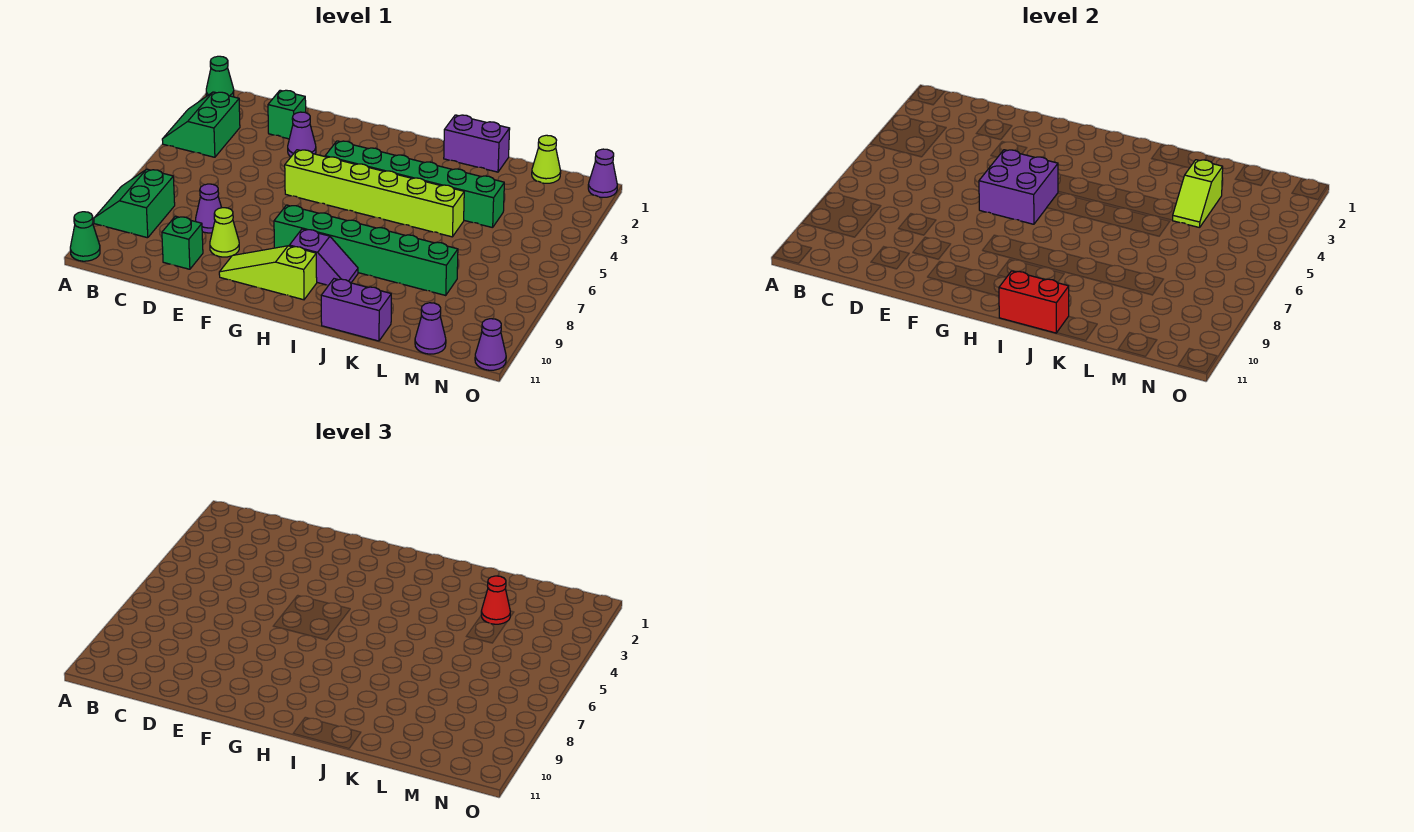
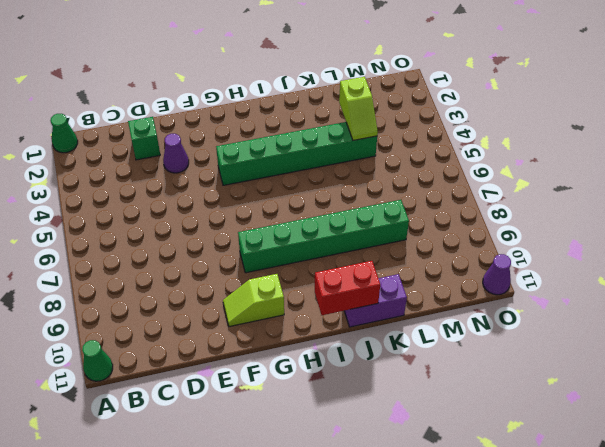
lime slope F10:G10 level 1 top G -> lime slope F10:H10 level 1 top H
none -> green slope A3:B4 level 1 top B
none -> green slope A8:B9 level 1 top B
none -> purple cone D8 level 1

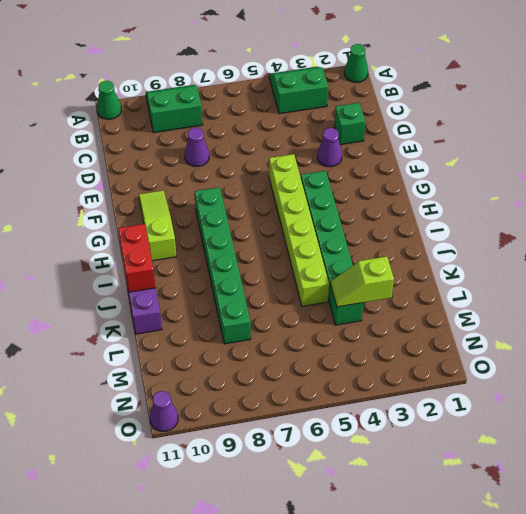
none -> green brick D10 level 1
none -> lime cone E9 level 1
none -> purple slope H9:I9 level 1 top H

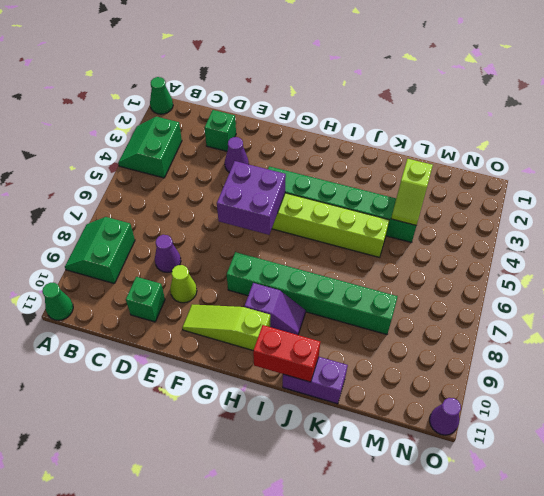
none -> purple brick J1:K1 level 1
none -> lime cone M1 level 1
none -> purple cone M11 level 1

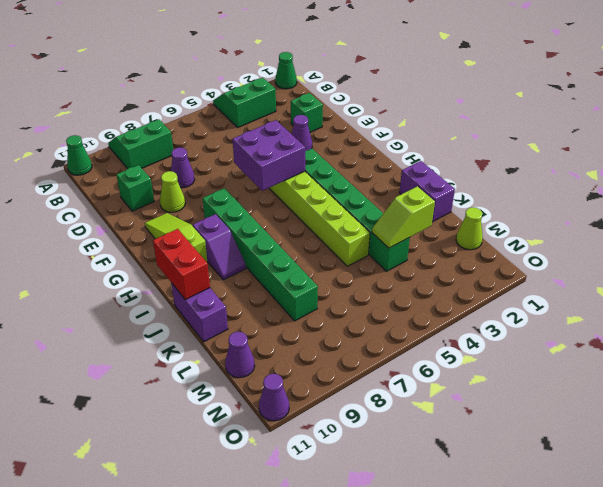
none -> purple cone O1 level 1
none -> red cone L3 level 3

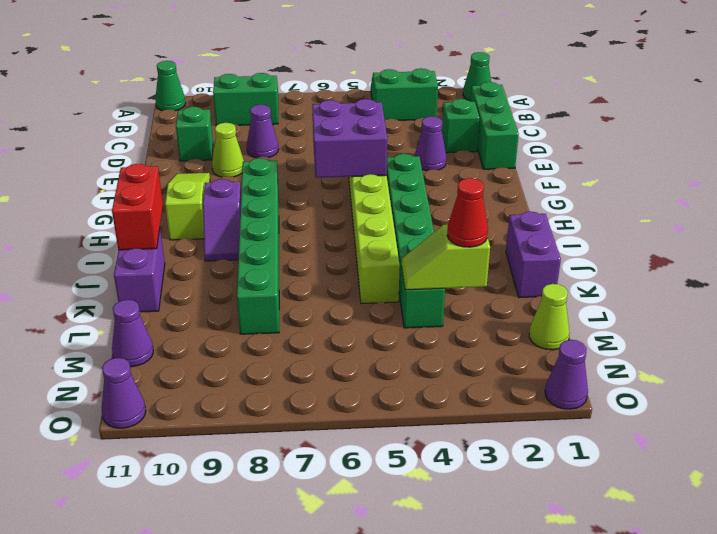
green brick C1:E1 level 1 -> none

